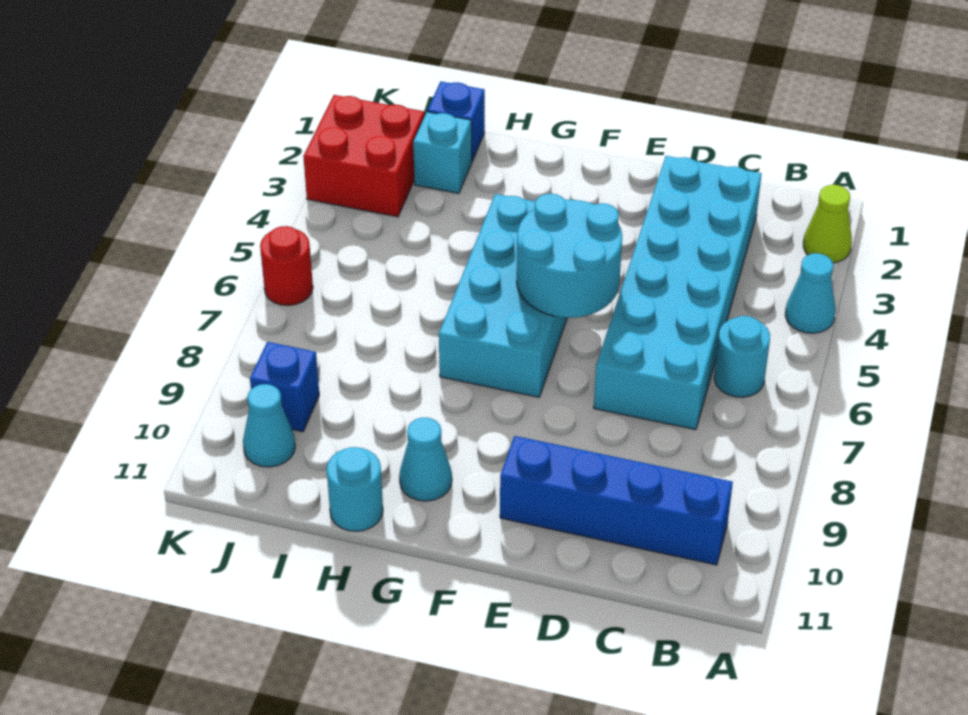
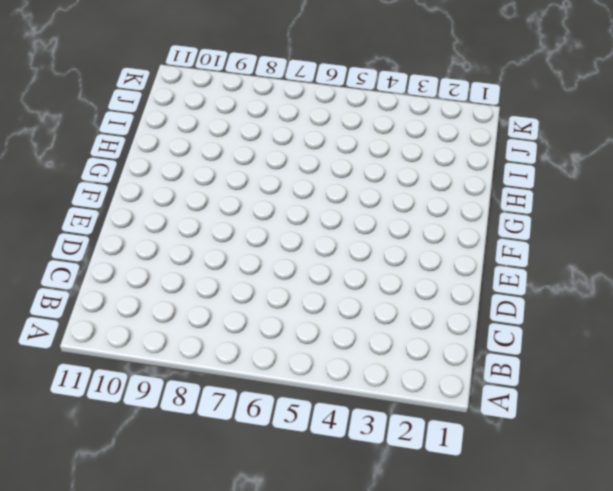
none -> lime cone A2 level 1
none -> cyan cone A4 level 1
none -> cyan round brick B6 level 1

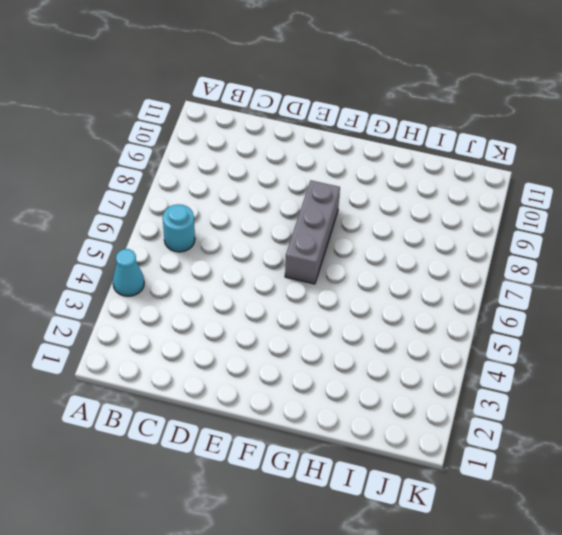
grey brick F6:F8 level 1 -> cyan brick F4:G7 level 1
none -> lime cone A2 level 1
none -> blue brick B10:E10 level 1
none -> cyan brick C2:D7 level 1

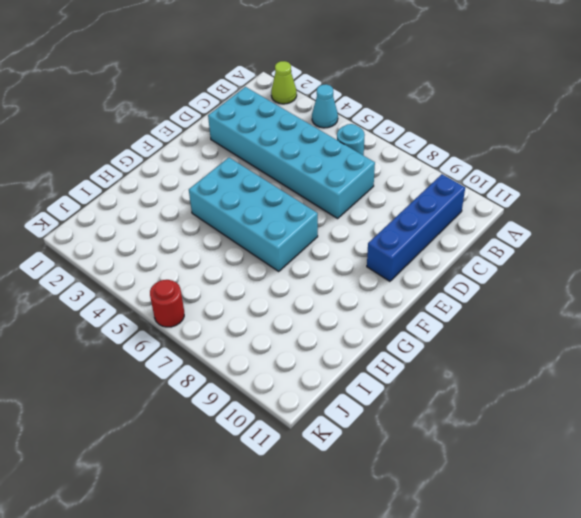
none -> cyan cone G10 level 1
none -> cyan round brick H11 level 1
none -> blue brick I1 level 1

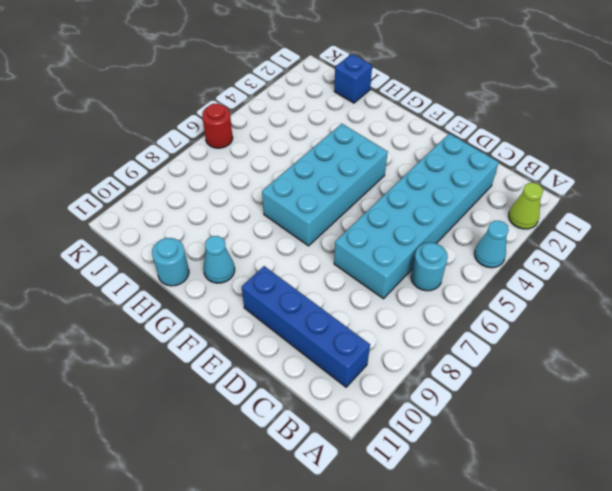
none -> cyan brick I2 level 1
none -> red brick J2:K3 level 1
none -> blue brick J9 level 1

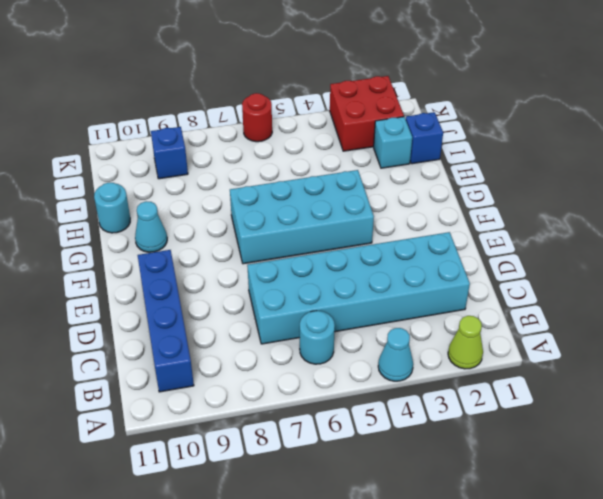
none -> cyan cone J10 level 1
none -> cyan round brick E5:F6 level 2

